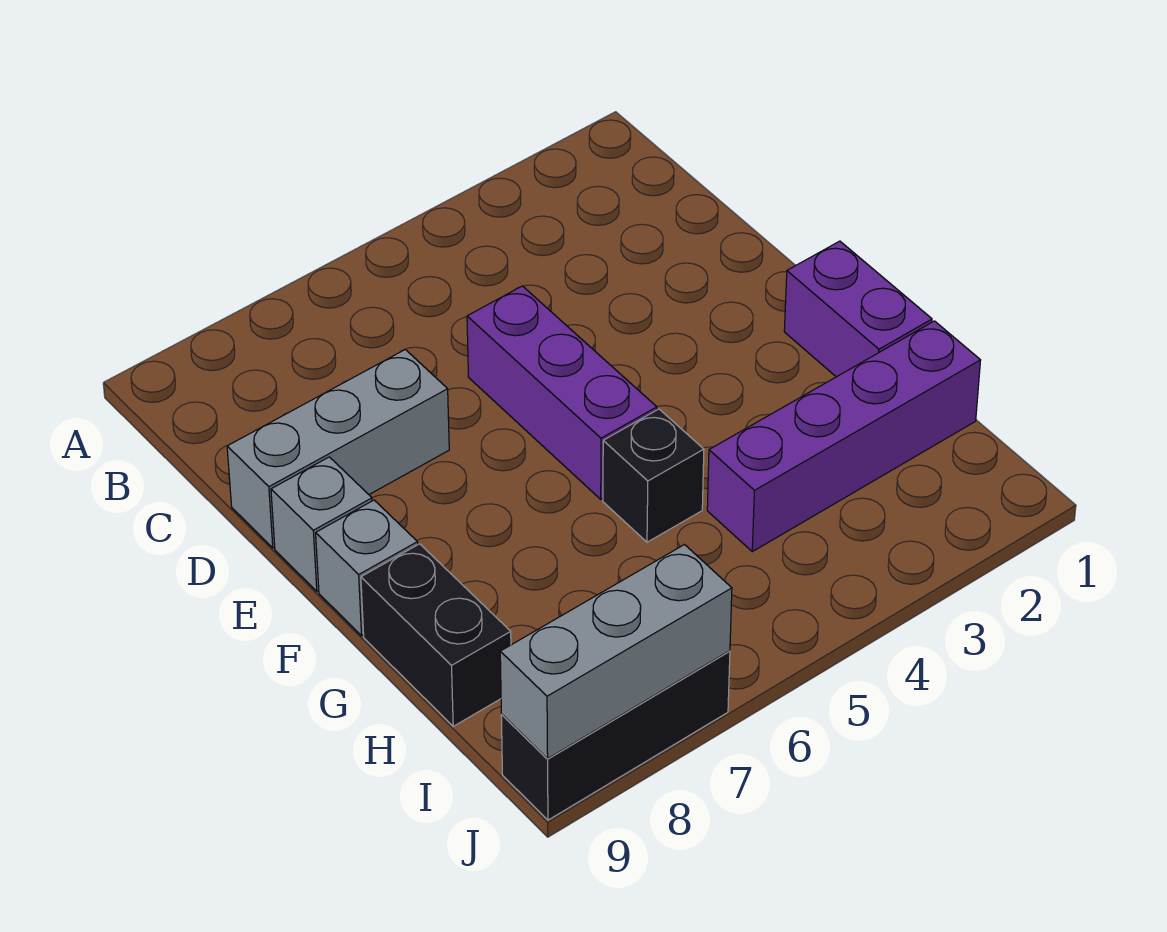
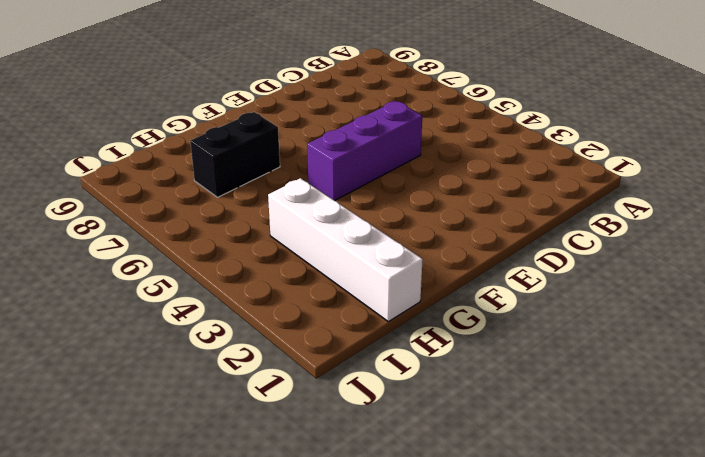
black brick G7:H7 level 1 -> black brick G9:H9 level 1
white brick H1:H4 level 1 -> purple brick H1:H4 level 1
none -> grey brick D7:D9 level 1
none -> grey brick E9 level 1

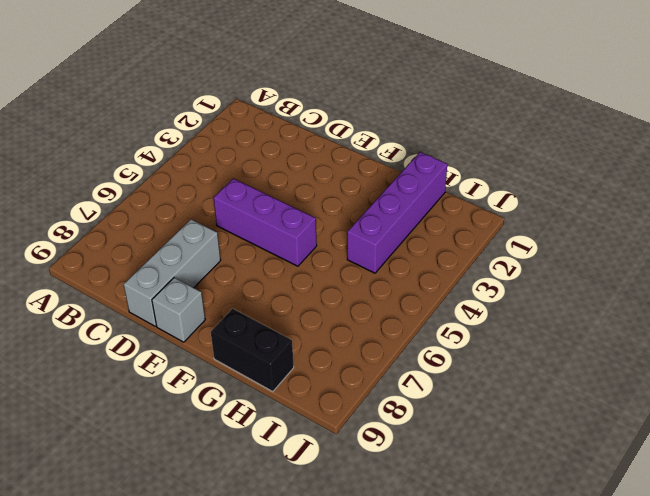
none -> purple brick F1:G1 level 1
none -> grey brick F9 level 1

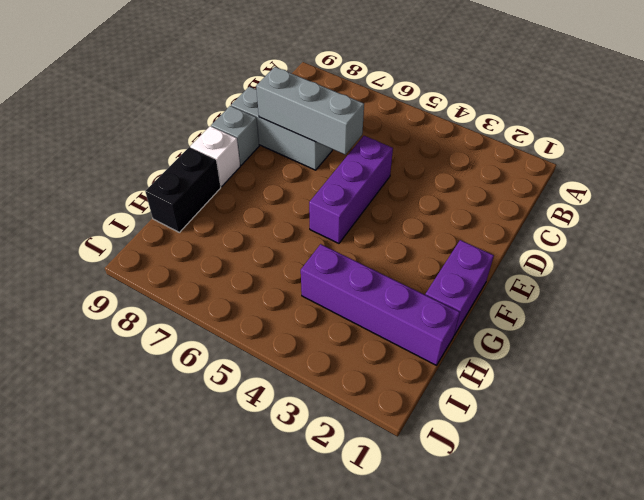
grey brick D6:D8 level 2 -> grey brick J7:J9 level 2
white brick F9 level 1 -> grey brick F9 level 1
none -> black brick G5 level 1
none -> black brick J7:J9 level 1

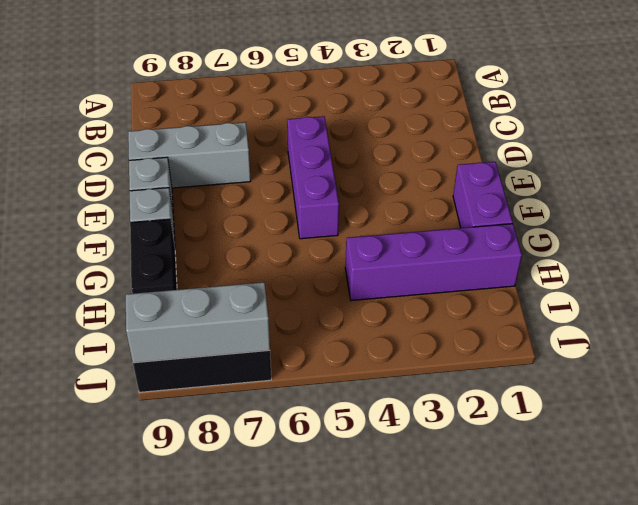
none -> black brick G5 level 1

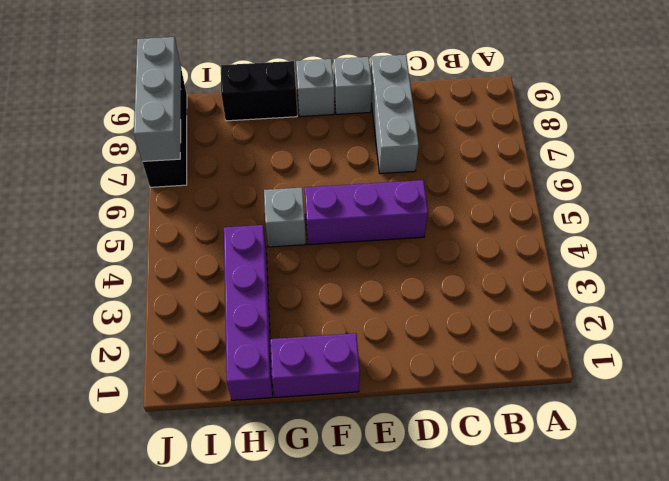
grey brick G5 level 1 -> black brick G5 level 1

